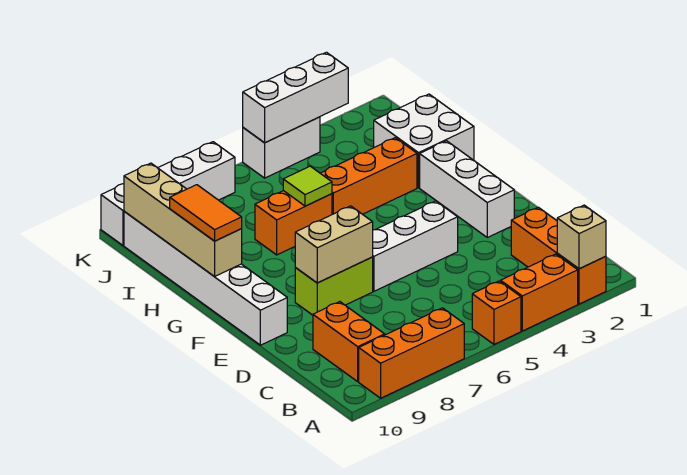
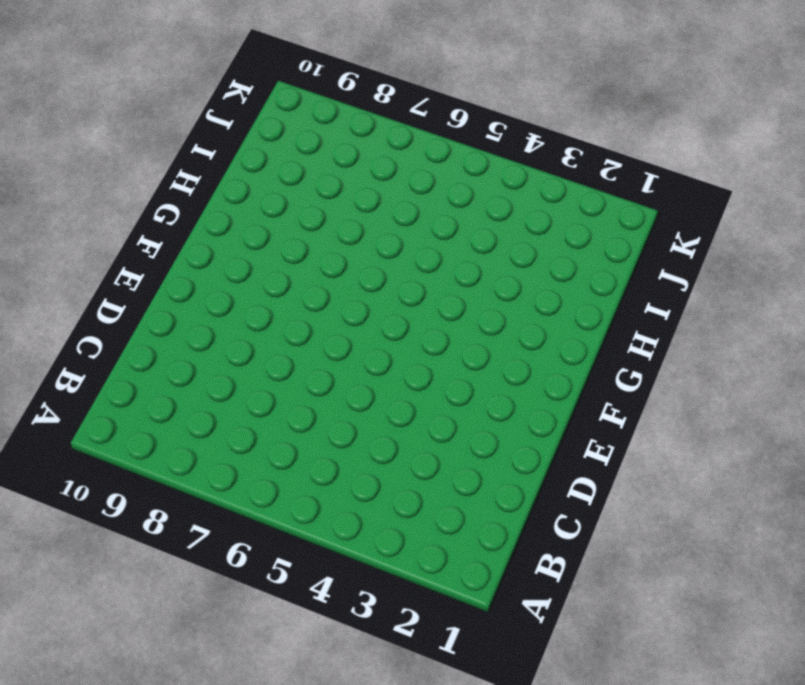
none -> orange brick A2:C2 level 1
none -> orange brick A3:A4 level 1
none -> orange brick A5 level 1

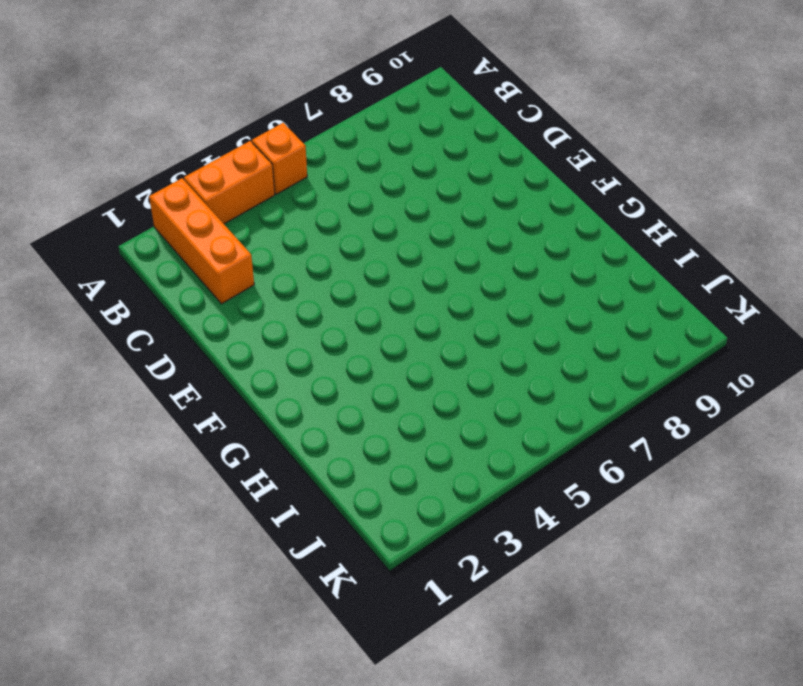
none -> orange brick A7:A9 level 1
none -> orange brick B9:C9 level 1
none -> white brick E2:G2 level 1

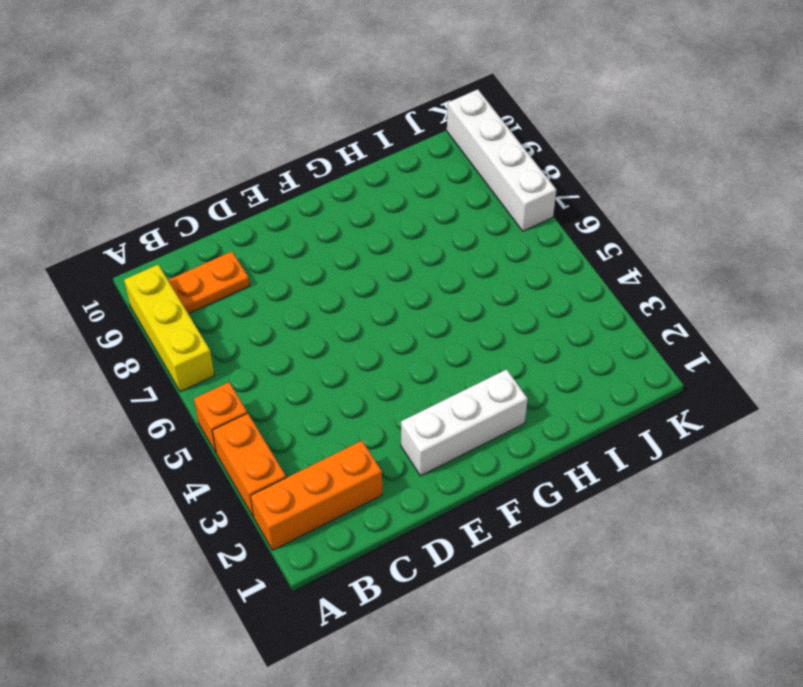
yellow brick A7:A9 level 1 -> orange brick A7:A9 level 1
orange plate B9:C9 level 1 -> orange brick B9:C9 level 1
none -> white brick E4:E6 level 1
none -> lime brick E7:E8 level 1
none -> white brick E10:J10 level 1

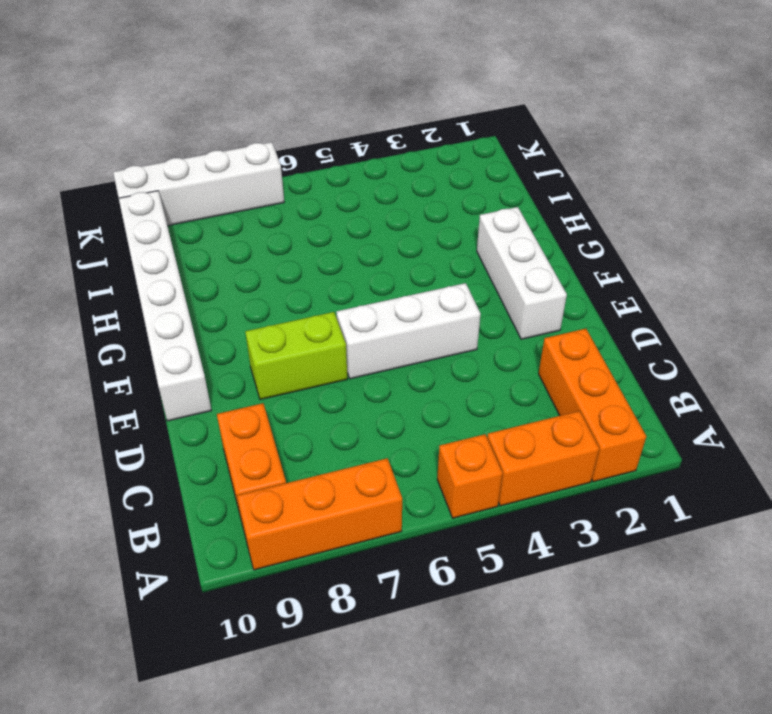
none -> white brick H1:I2 level 1
none -> orange brick H3:H5 level 1
none -> orange brick H6:H7 level 1

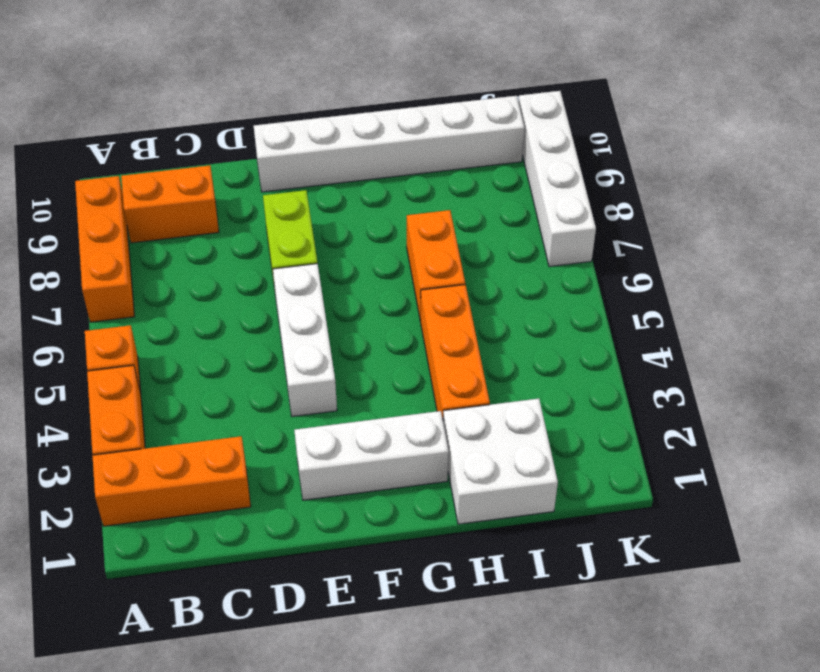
none -> white brick K4:K5 level 1
none -> tan brick A2 level 2
none -> tan brick E7:E8 level 2

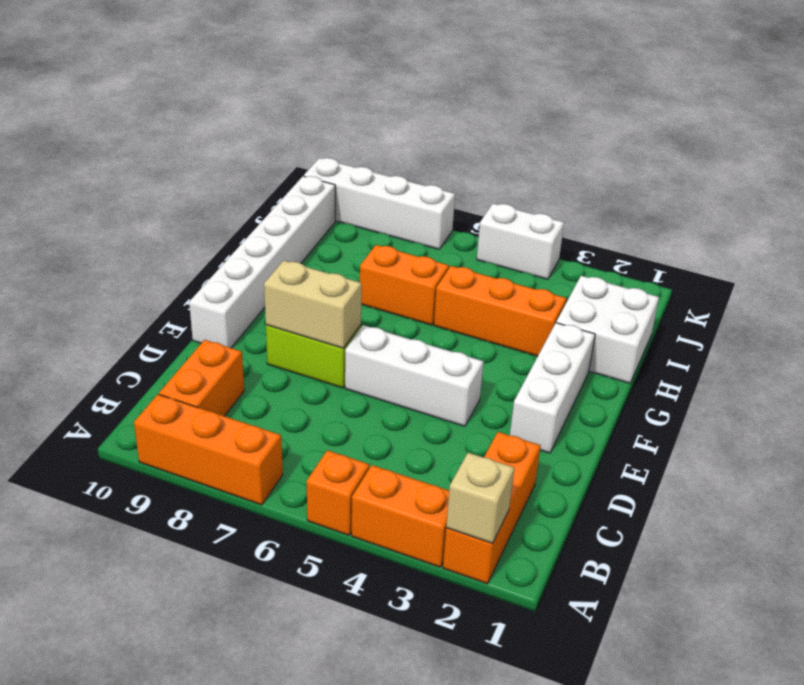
none -> tan brick G10:J10 level 2
none -> lime tile H6 level 2
none -> white brick K3:K5 level 2

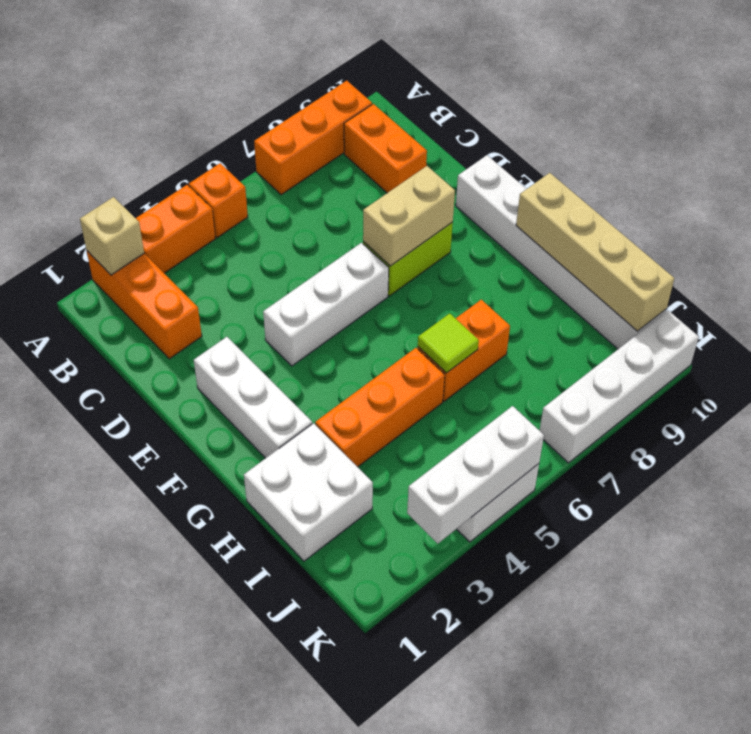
none -> orange tile G10:H10 level 3

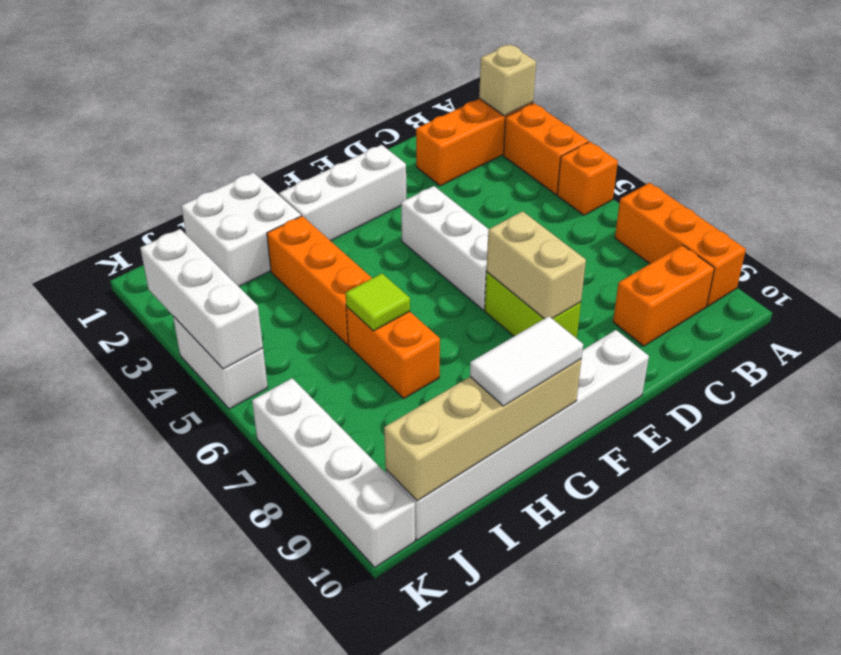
white tile G10:H10 level 3 -> orange tile G10:H10 level 3

